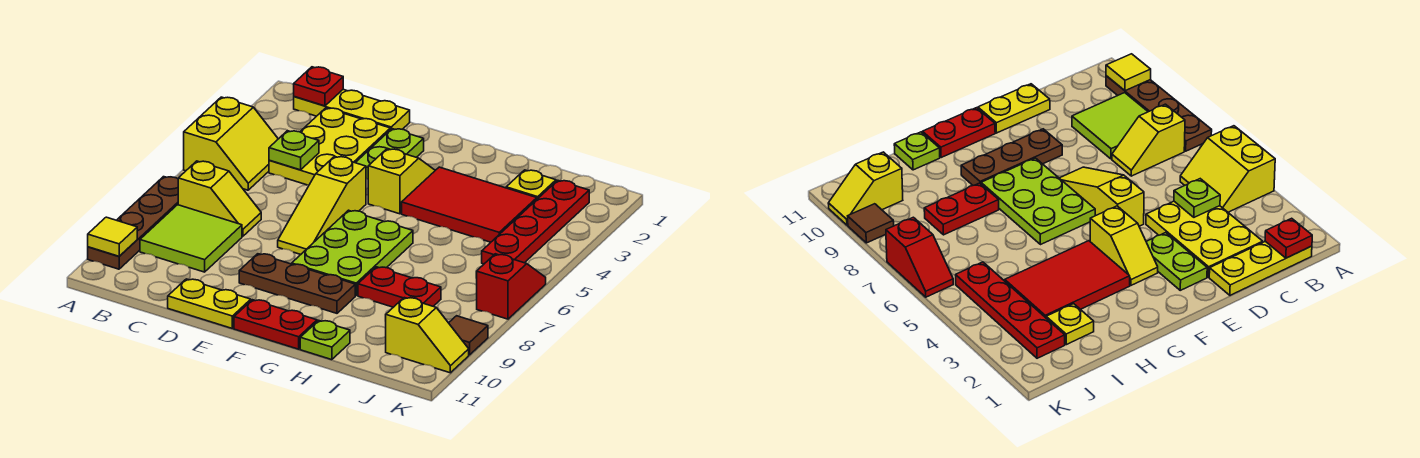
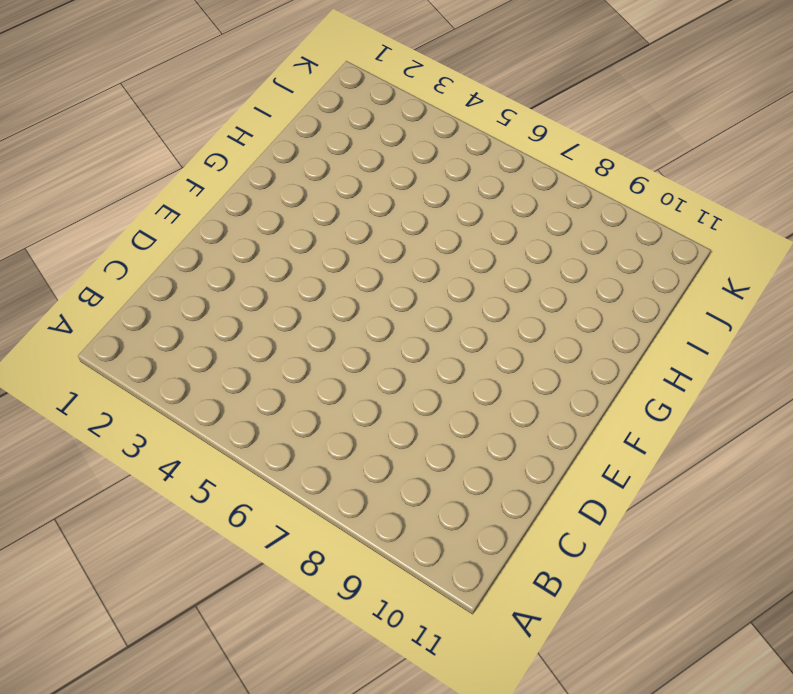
none -> yellow slope A4:B5 level 1 top A
none -> brown plate A7:A10 level 1
none -> yellow plate B1:D1 level 1

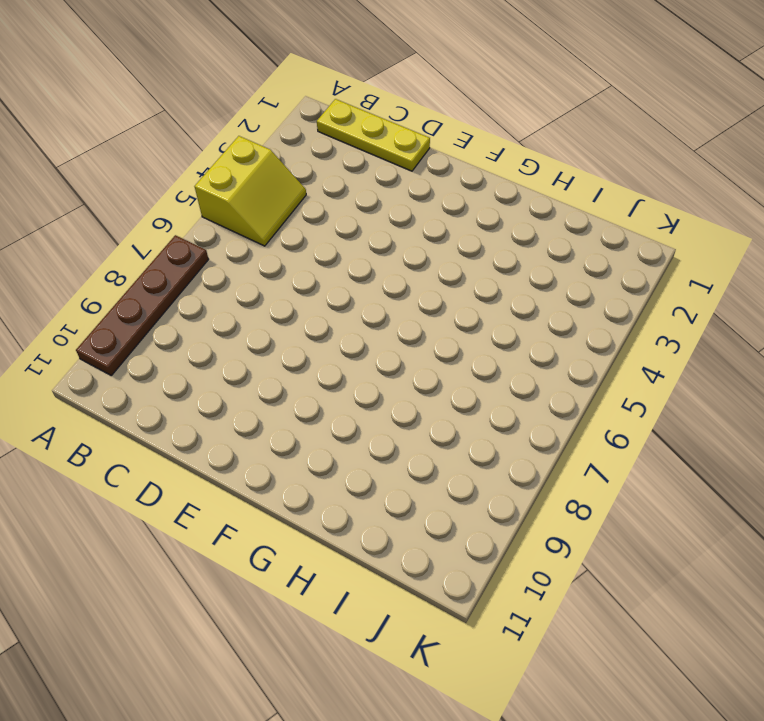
none -> yellow slope B7:C7 level 1 top B
none -> lime tile B8:C9 level 1
none -> yellow plate C2:D4 level 1

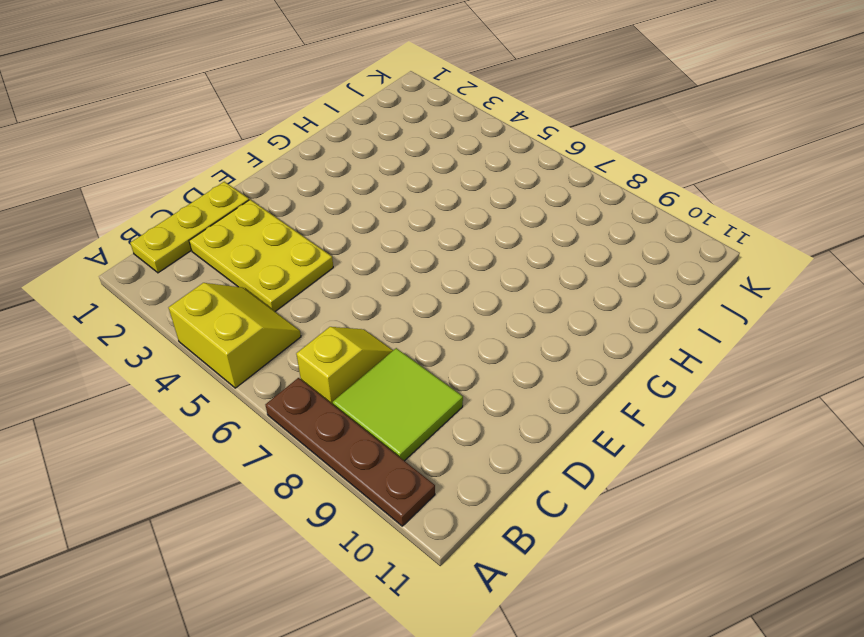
none -> yellow plate D11:E11 level 1
none -> lime plate E2:E3 level 1
none -> yellow slope E5:E7 level 1 top 5

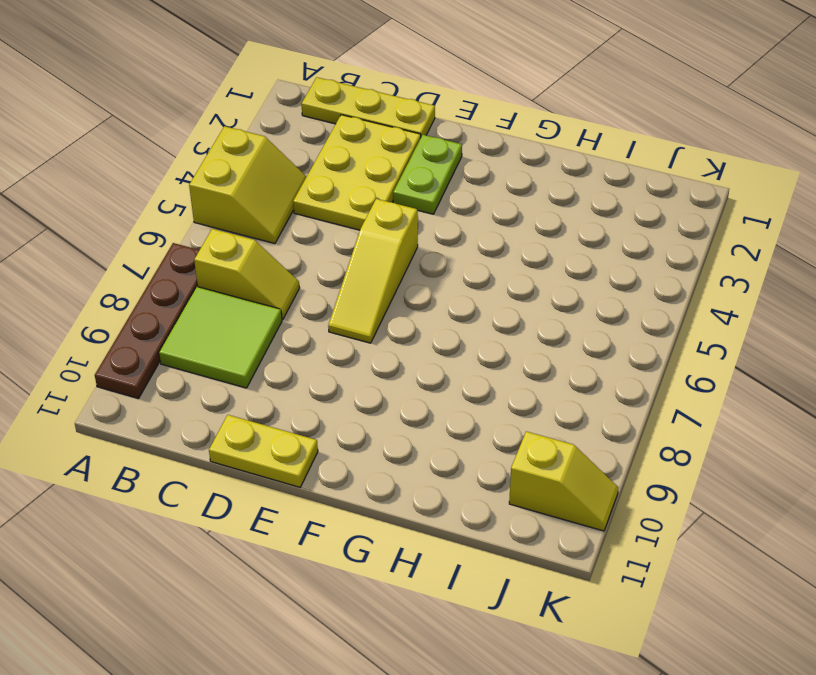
none -> brown plate E9:G9 level 1
none -> yellow slope F3:F4 level 1 top 4
none -> lime plate F6:G8 level 1

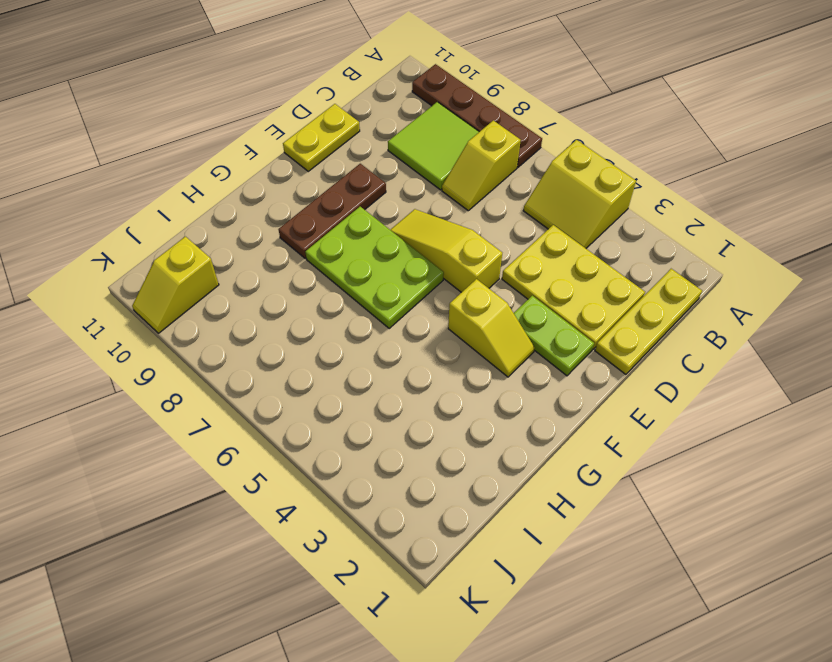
none -> red plate F11:G11 level 1
none -> red tile G3:I4 level 1
none -> red plate H8:I8 level 1

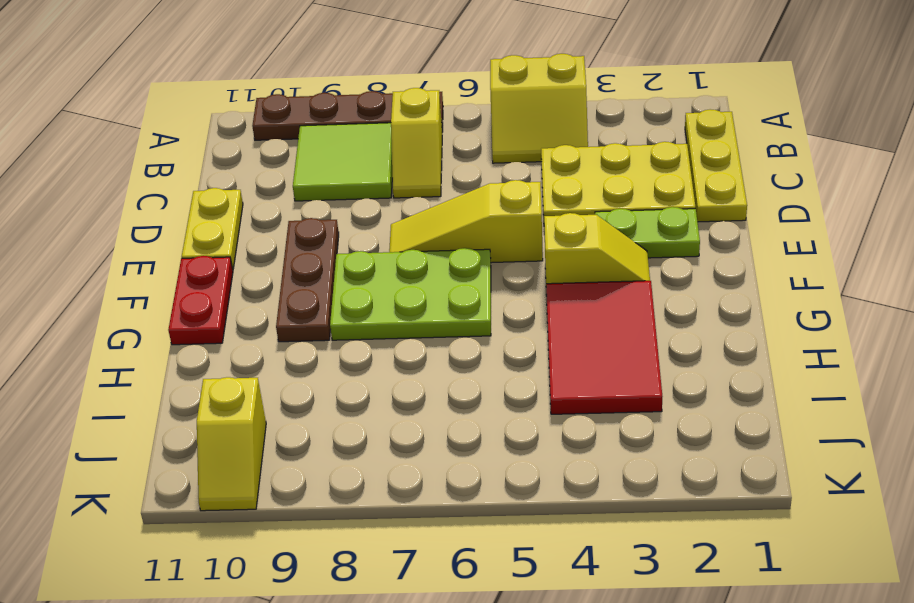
none -> red plate H8:I8 level 1
none -> lime plate H11 level 1
none -> yellow plate I2 level 1

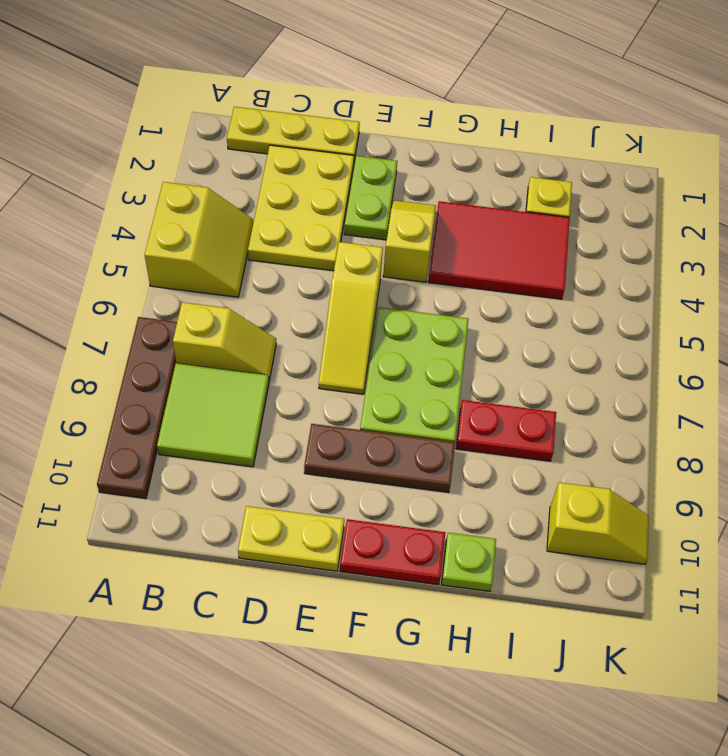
none -> red plate J2:J5 level 1
none -> red slope K6:K7 level 1 top 7
none -> brown tile K9 level 1

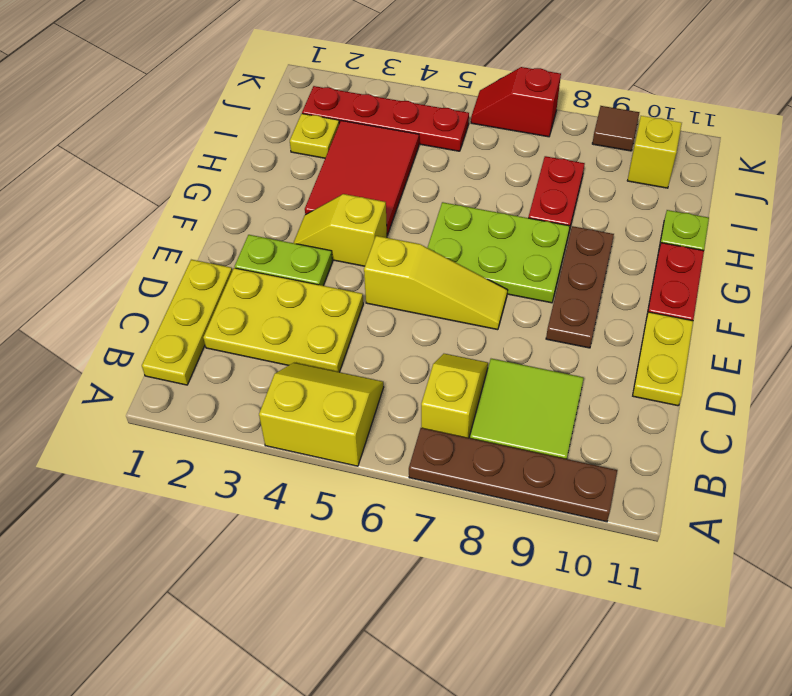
none -> yellow tile A10 level 2
none -> red plate B1 level 2
none -> lime plate C4 level 2

